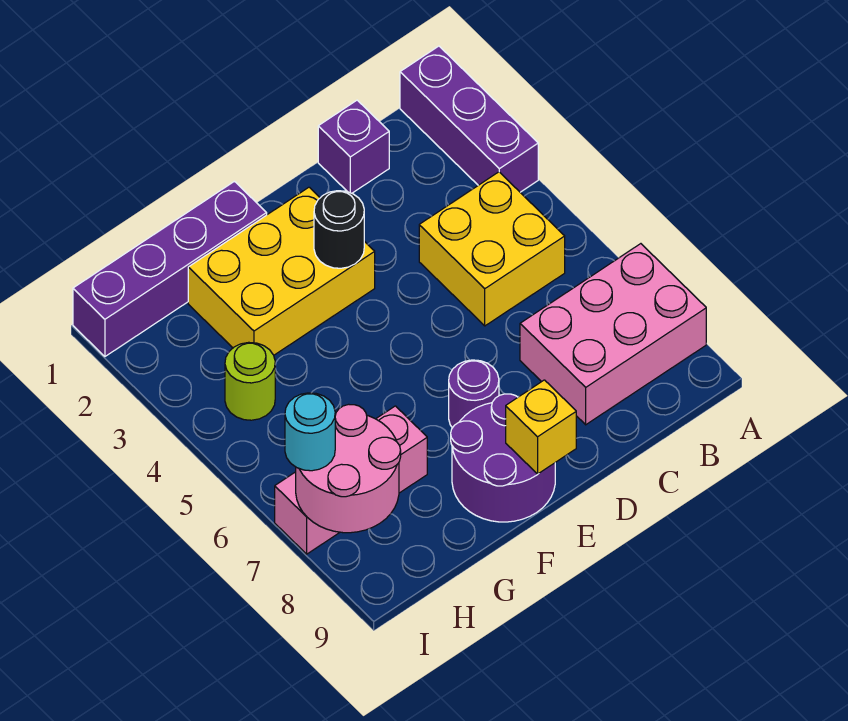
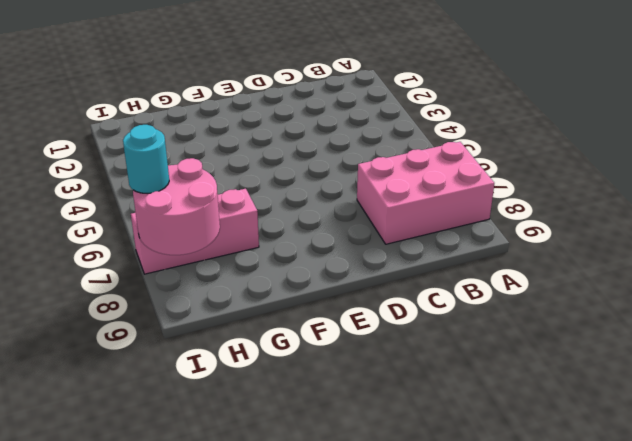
none -> purple brick A1:A3 level 1
none -> yellow brick B4:C5 level 1
none -> purple brick C1 level 1

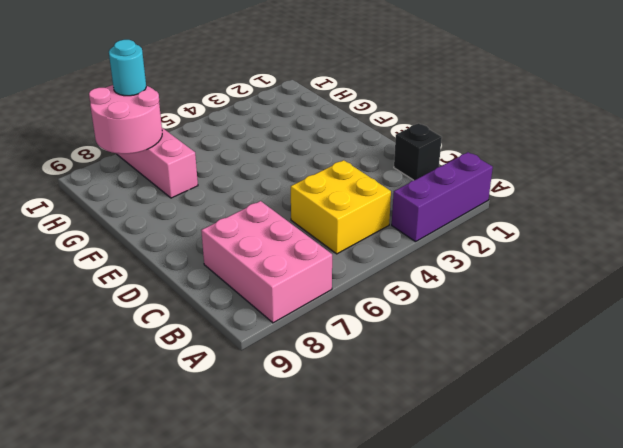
black brick C1 level 1 -> purple brick C1 level 1
none -> yellow brick E2:G3 level 1
none -> purple round brick E7 level 1
none -> purple round brick E8:F9 level 1

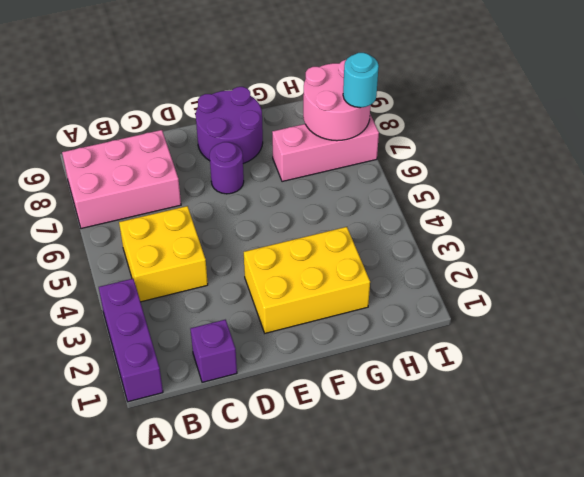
none -> purple brick F1:I1 level 1
none -> lime round brick H4 level 1
none -> black round brick E3 level 2

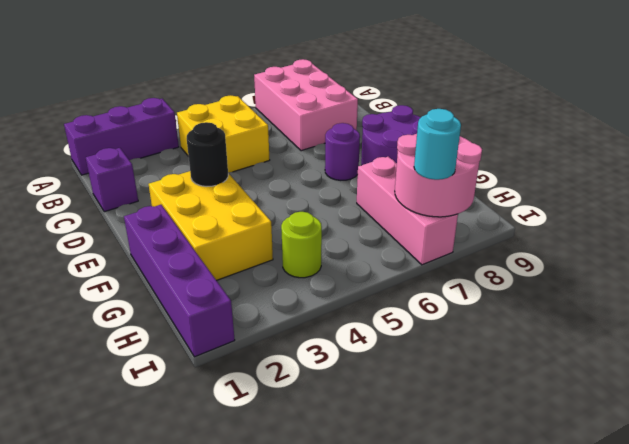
none -> yellow brick E9 level 2

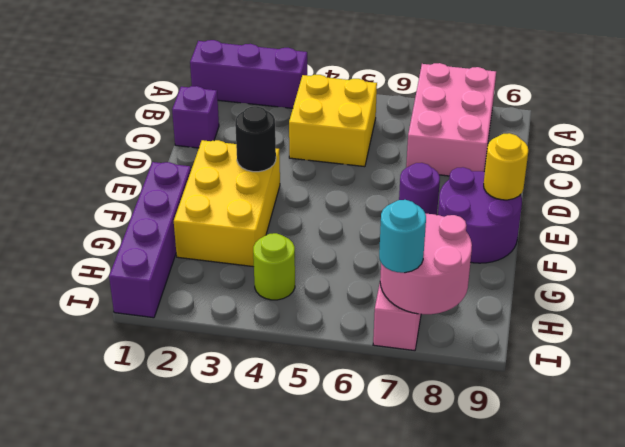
yellow round brick E9 level 2 -> yellow brick E9 level 2

